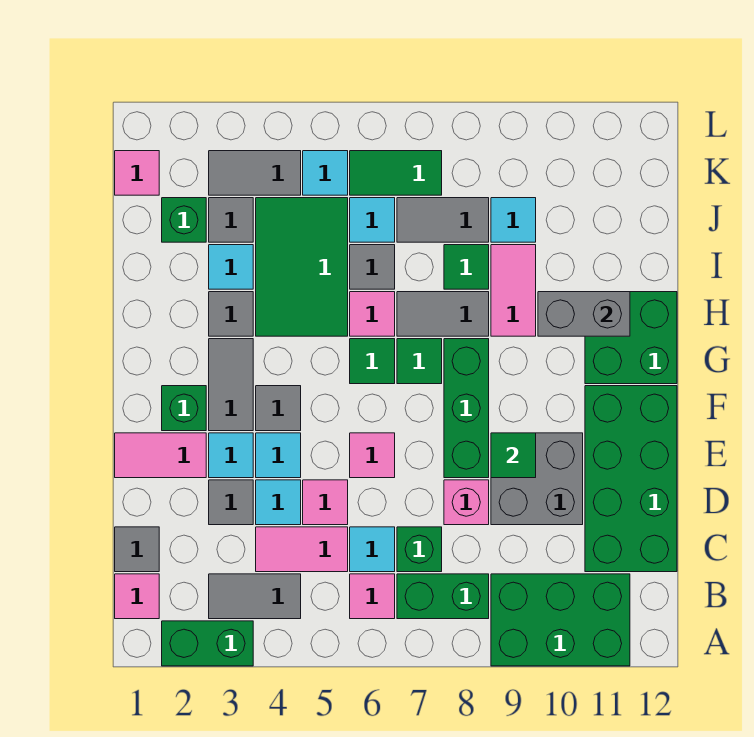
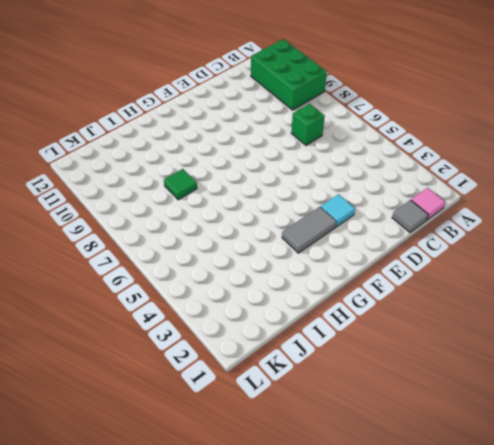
none -> green brick A2:A3 level 1
none -> grey tile B3:B4 level 1
none -> pink tile B6 level 1
none -> green brick B7:B8 level 1

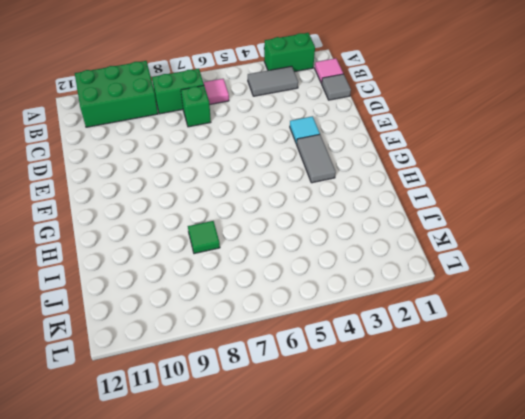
none -> pink tile C4:C5 level 1
none -> cyan tile C6 level 1
none -> green brick C11:F12 level 1
none -> grey tile D3 level 1

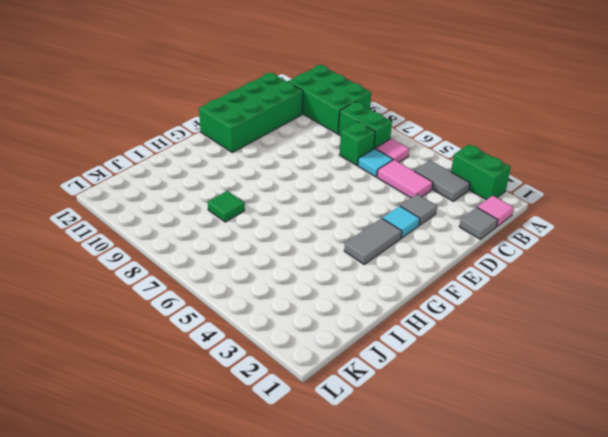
none -> cyan tile D4 level 1
none -> pink tile D5 level 1
none -> pink brick D8 level 1
none -> grey brick D9:E10 level 1

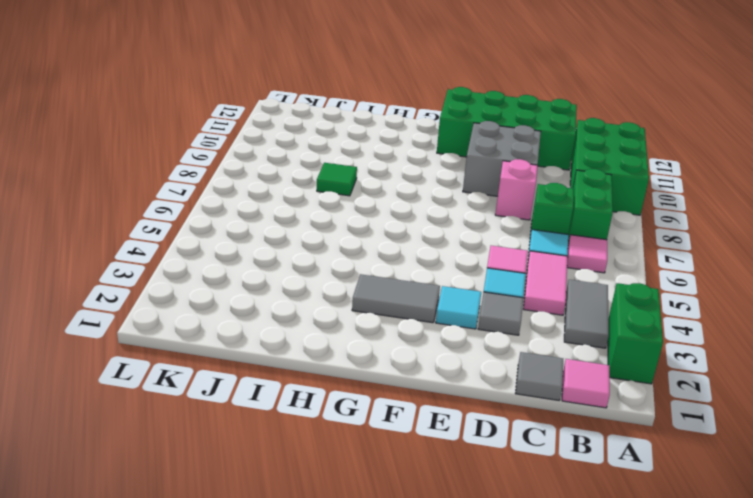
none -> pink tile E1:E2 level 1
none -> cyan tile E4 level 1
none -> pink tile E6 level 1
none -> green brick E8:G8 level 1

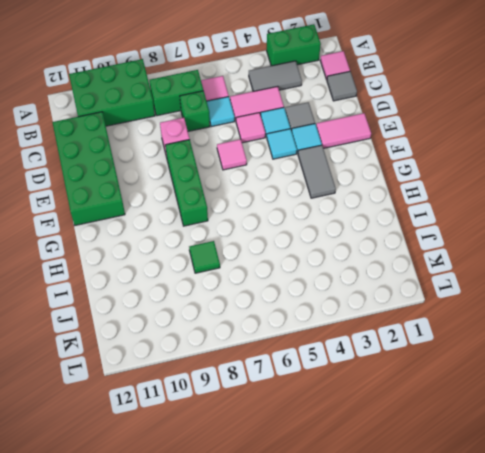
none -> grey brick D9:E10 level 1
none -> green brick F2 level 1
none -> grey tile F4 level 1
none -> green tile G6 level 1

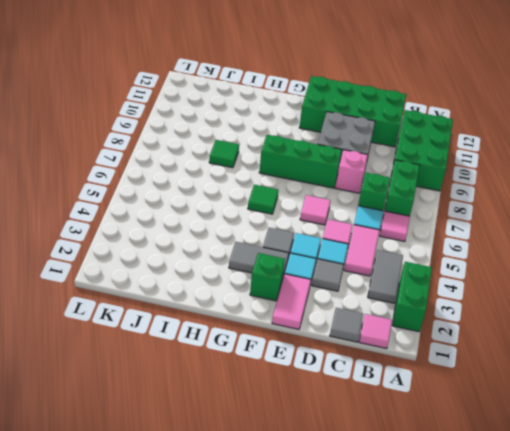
none -> green tile G7 level 1
none -> green brick G11:H12 level 1
none -> grey tile H3 level 1
none -> green tile H4:J5 level 1

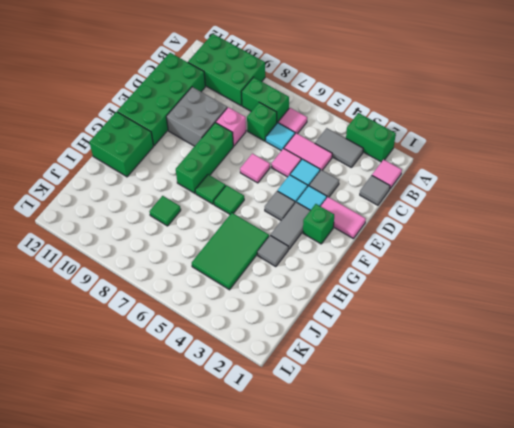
none -> pink tile H6 level 1
none -> grey tile H7:H8 level 1
none -> pink tile H9:I9 level 1
none -> cyan tile I3 level 1

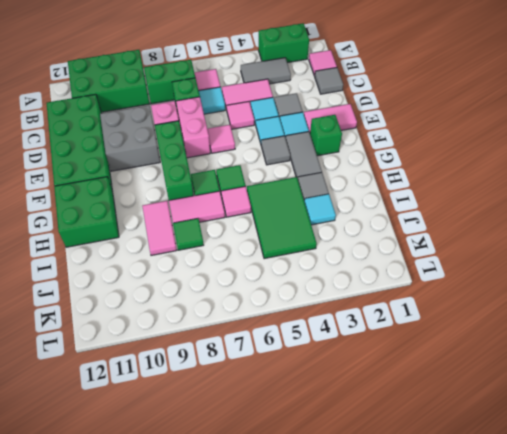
pink brick D7:E7 level 1 -> none
pink tile H7:H8 level 1 -> grey tile H7:H8 level 1
none -> grey tile I6 level 1
none -> green brick J2 level 1
none -> grey tile J3 level 1
none -> cyan tile J6 level 1

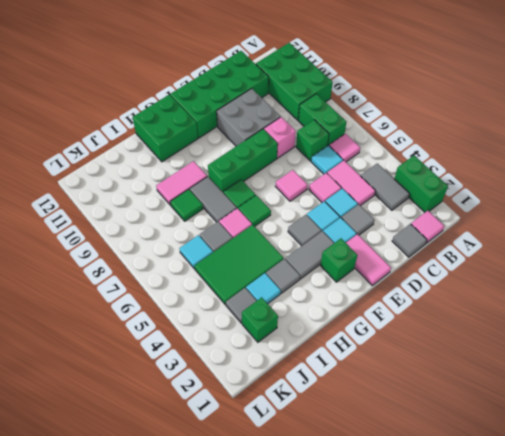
none -> grey tile J7:J8 level 1
none -> cyan tile J9 level 1
none -> pink tile K1 level 1
none -> grey tile K3:K4 level 1

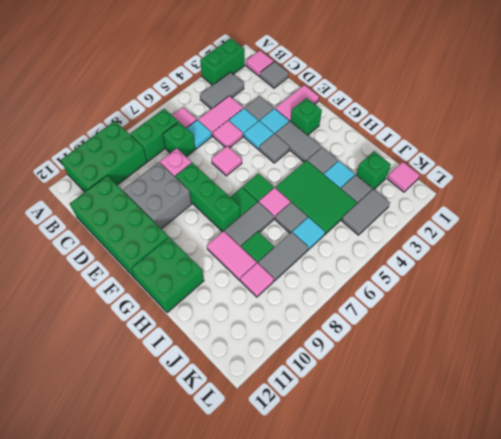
pink tile J9 level 1 -> cyan tile J9 level 1
none -> cyan tile K5 level 1
none -> green tile K6:K7 level 1
none -> green tile E9 level 2
none -> grey brick H10:H11 level 2

